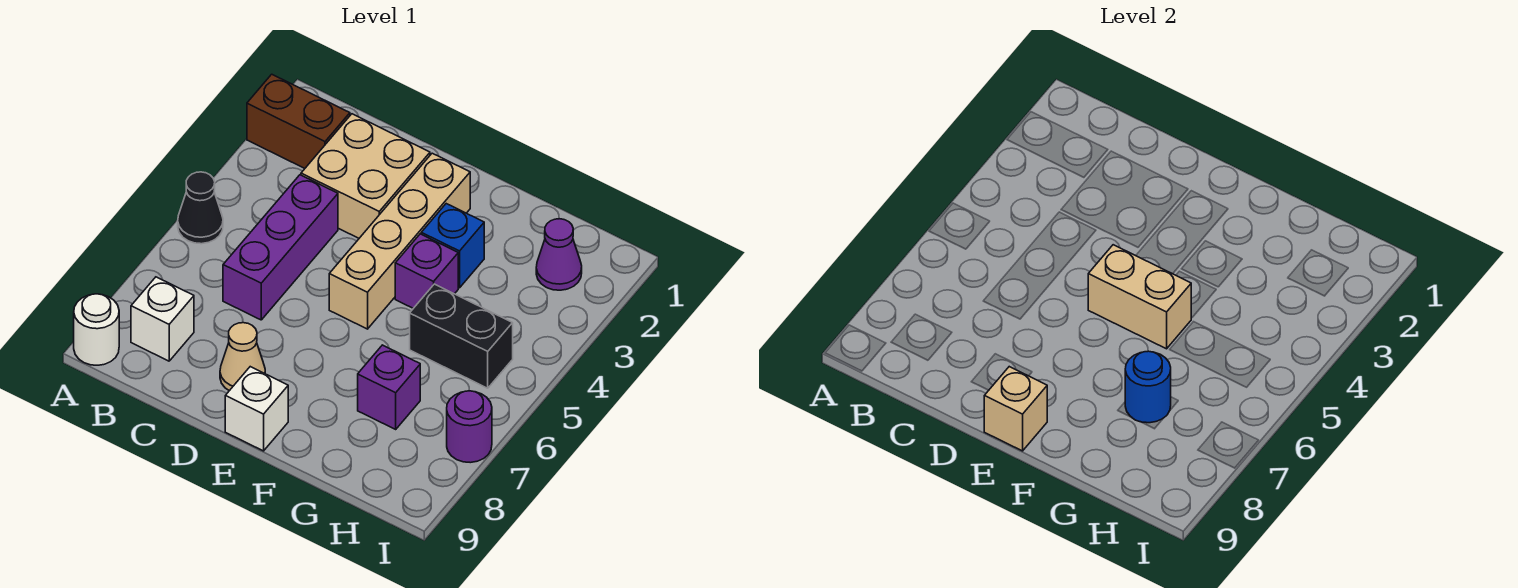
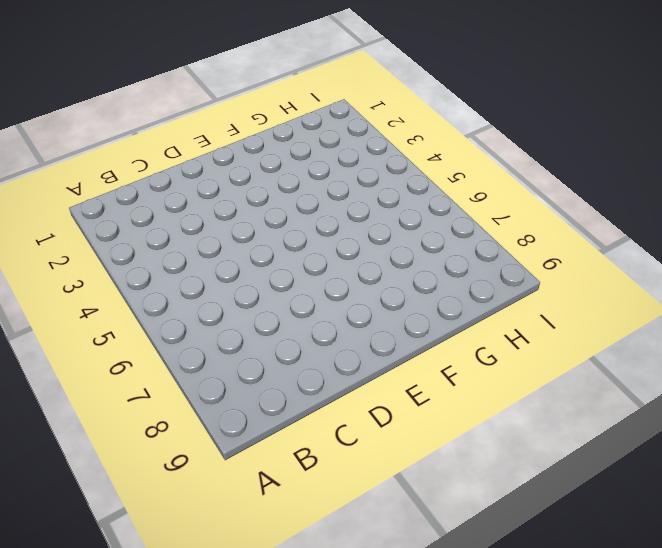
none -> brown brick A2:B2 level 1
none -> black cone A5 level 1
none -> white round brick A9 level 1

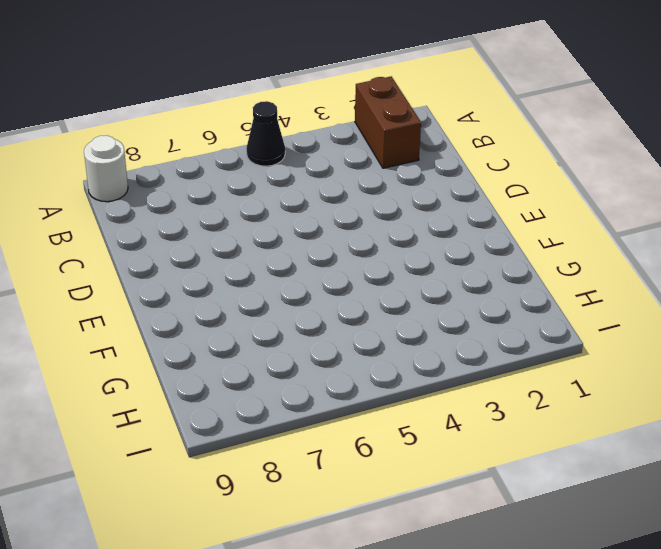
none -> white brick B8 level 1
none -> tan brick C2:D3 level 1
none -> purple brick C4:C6 level 1

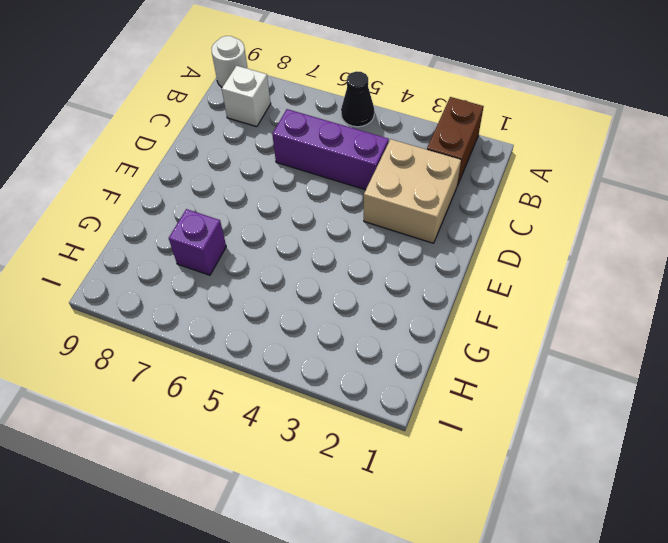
none -> tan cone D8 level 1
none -> tan brick E2:E5 level 1
none -> white brick E9 level 1

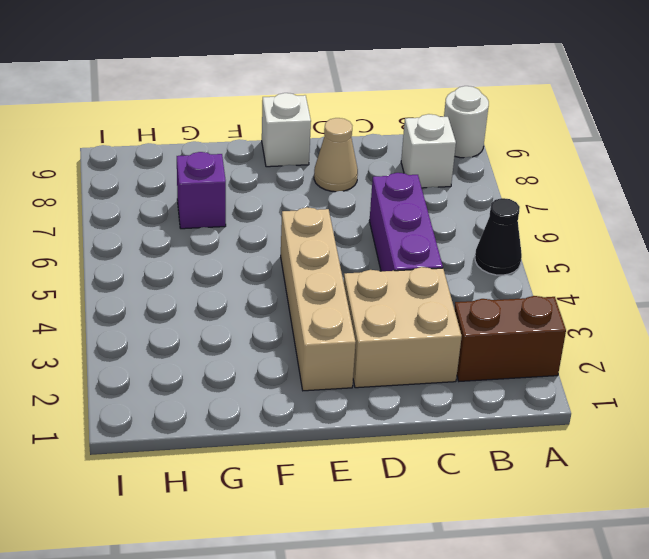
none -> blue brick F3 level 1
none -> purple brick F4 level 1
none -> black brick G5:H5 level 1

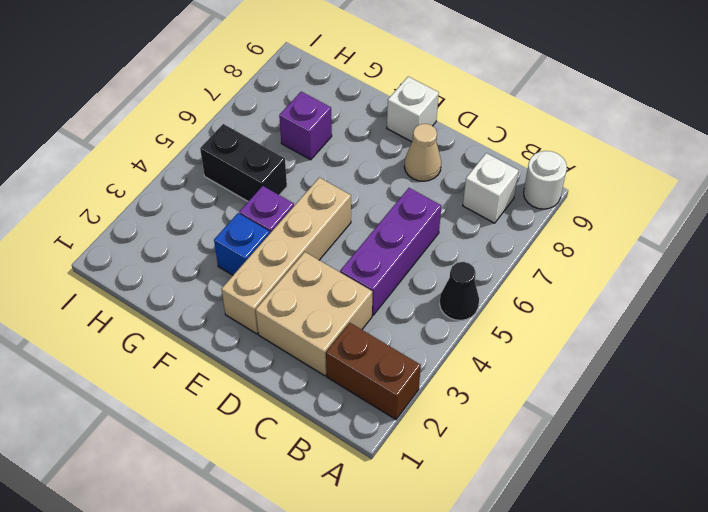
none -> purple cone H2 level 1
none -> purple round brick I7 level 1
none -> tan brick E5:F5 level 2

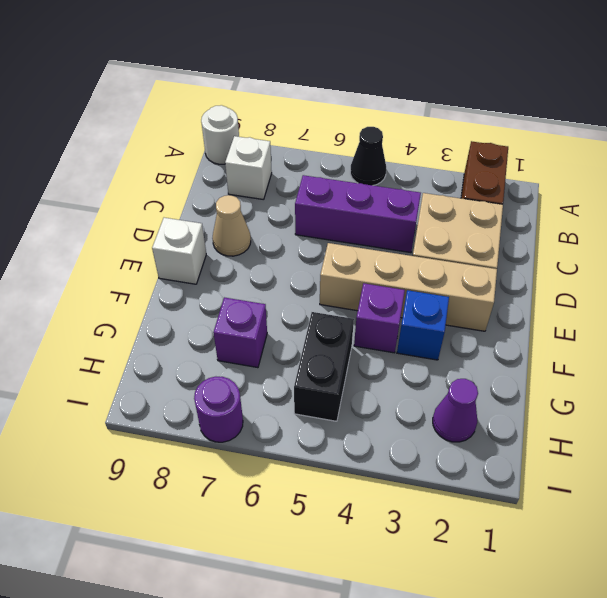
none -> tan brick E5:F5 level 2
none -> tan brick E9 level 2
none -> blue round brick G7 level 2

